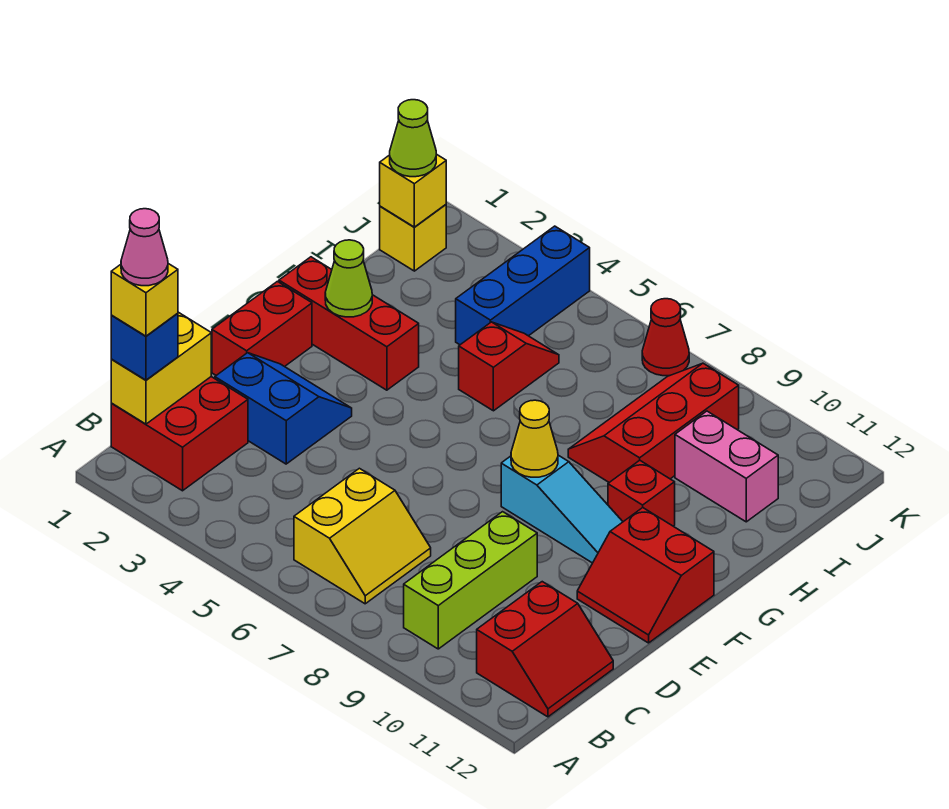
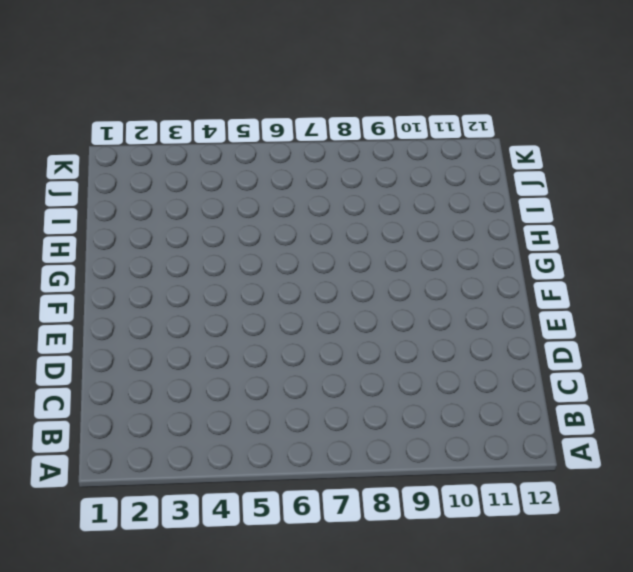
none -> red brick B1:C2 level 1
none -> yellow slope B6:C7 level 1 top 6
none -> lime brick B9:D9 level 1

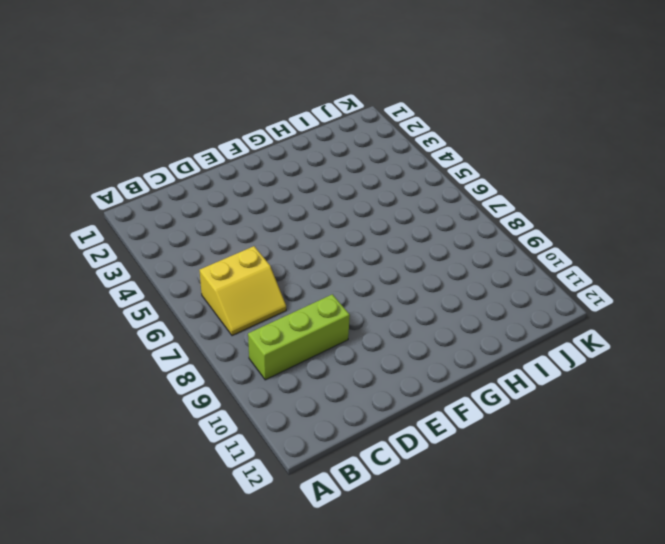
none -> red brick B1:C2 level 1
none -> red slope B11:C12 level 1 top 11
none -> blue slope D2:E3 level 1 top D

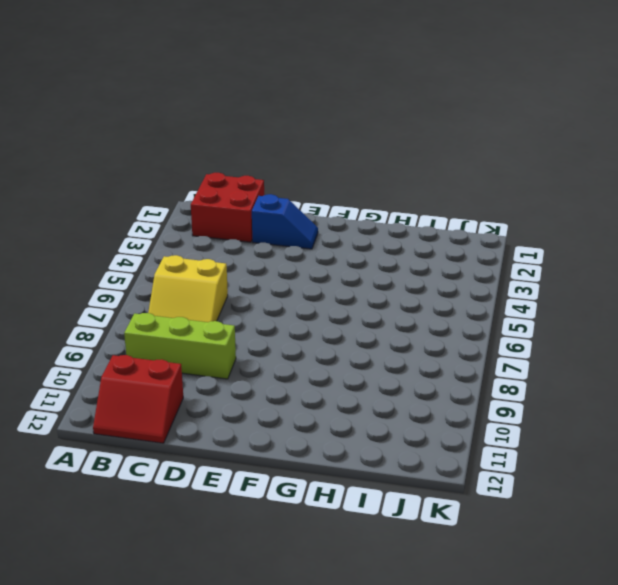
blue slope D2:E2 level 1 top D -> blue slope D2:E3 level 1 top D
none -> red brick E1:F1 level 1
none -> red slope E11:F12 level 1 top F
none -> cyan slope F8:F10 level 1 top 8

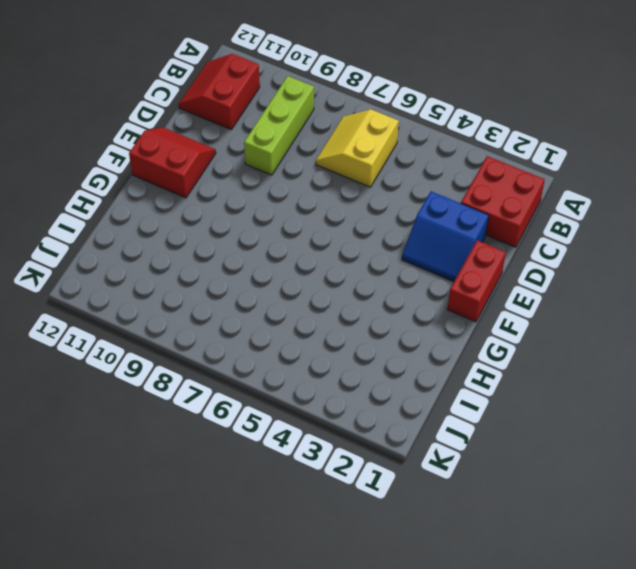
none -> cyan slope F8:F10 level 1 top 8
none -> red brick G1:G3 level 1
none -> red brick G10 level 1

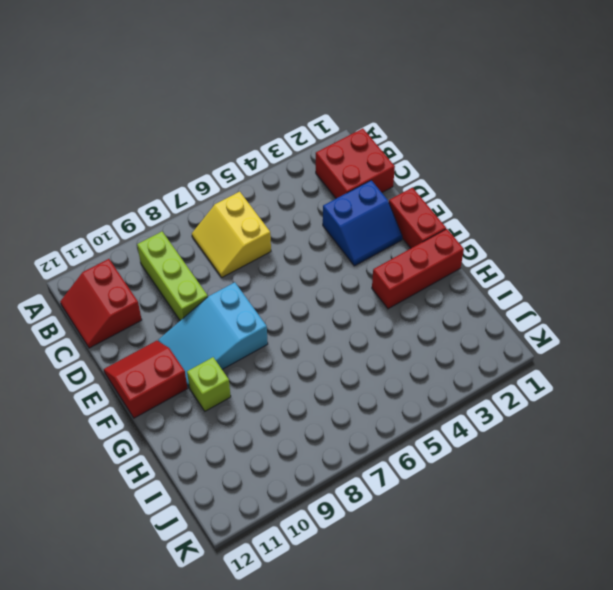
cyan slope E8:F10 level 1 top 8 -> cyan slope F8:F10 level 1 top 8
lime brick G10 level 1 -> red brick G10 level 1
none -> red slope H5:I5 level 1 top H
none -> red slope H8:J9 level 1 top 9
none -> blue brick I4:K4 level 1

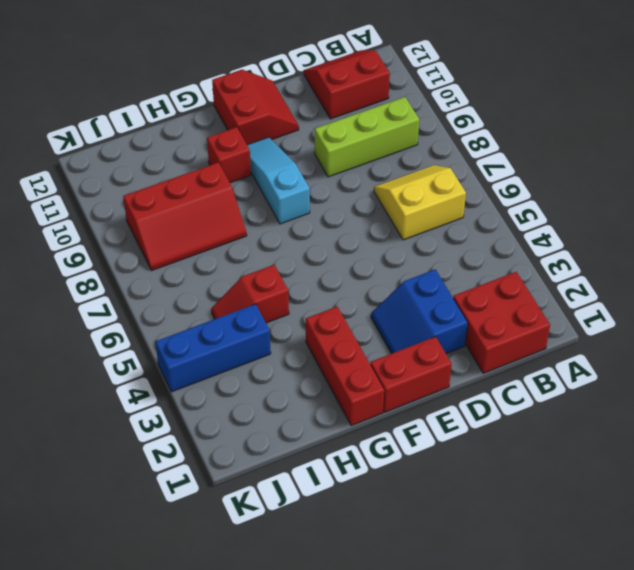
none -> pink brick I10:I11 level 1
none -> yellow brick J1 level 1
none -> red cone K7 level 1

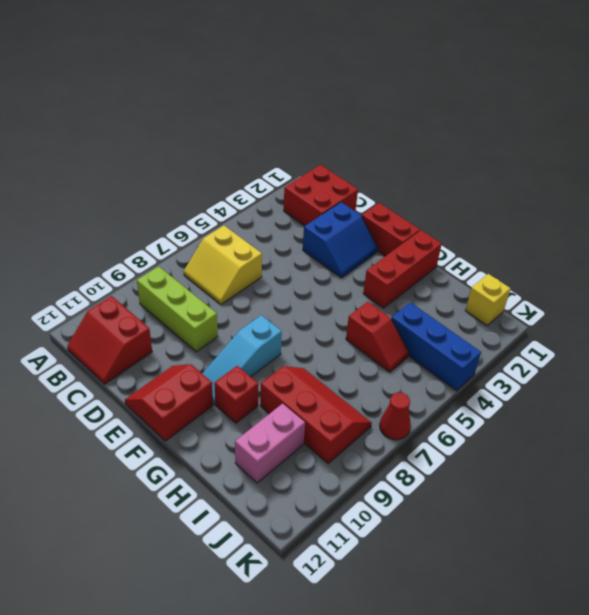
none -> yellow brick B1:C1 level 2
none -> yellow cone F8 level 2
none -> lime cone G2 level 2

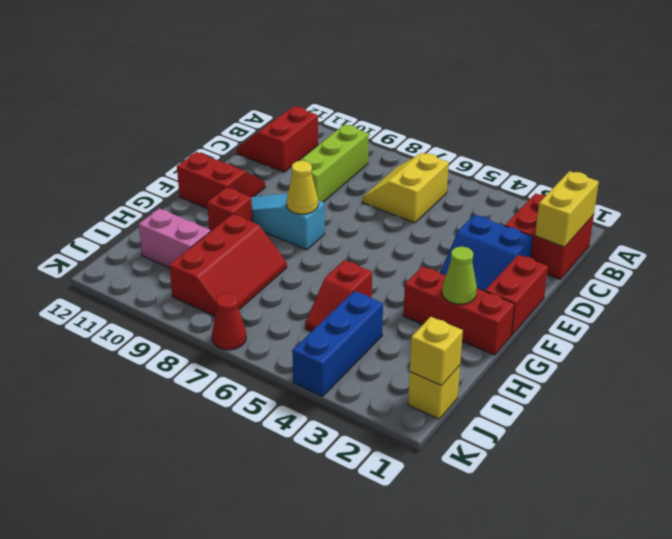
none -> blue brick B1 level 3
none -> lime cone J1 level 3
none -> yellow brick B1 level 4

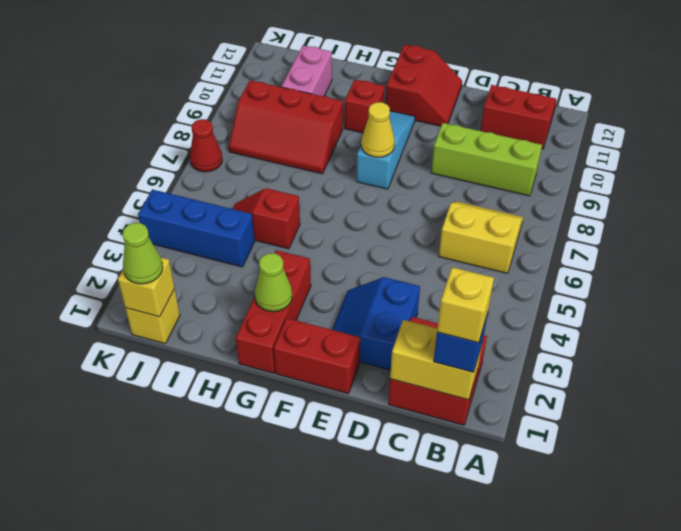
none -> pink cone B1 level 5

